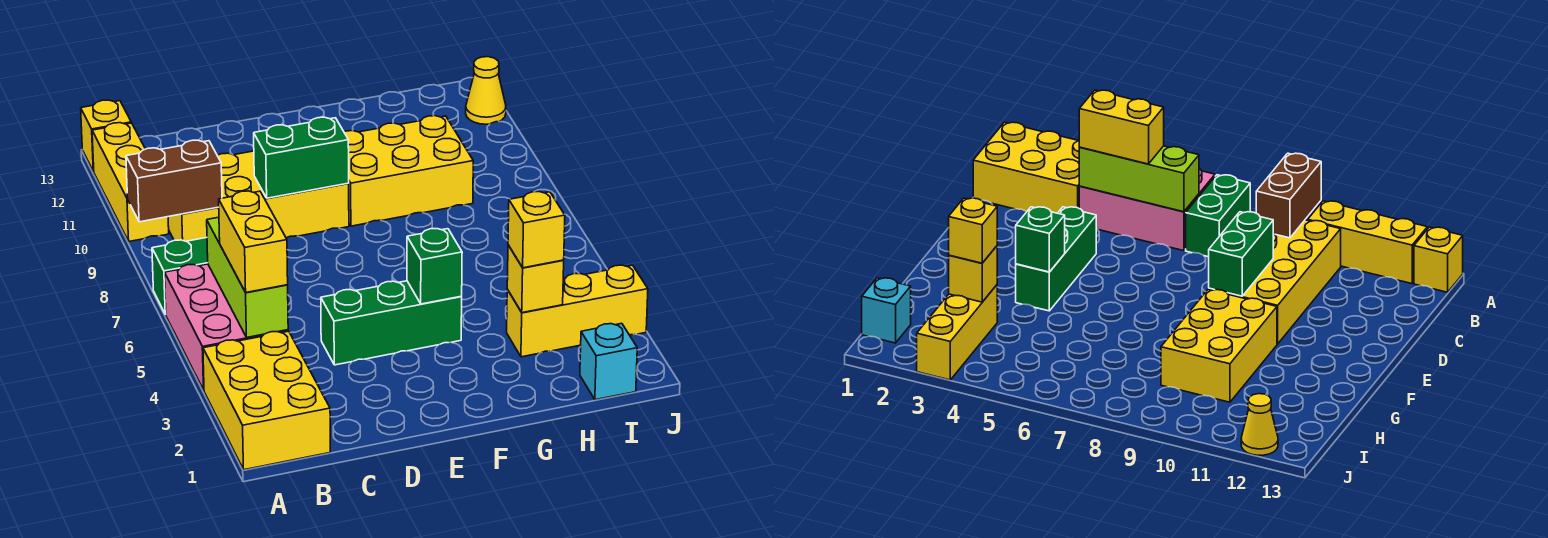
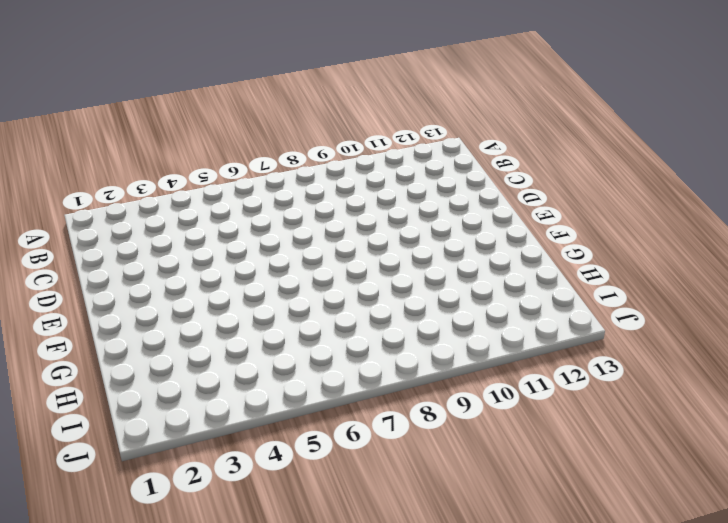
none -> yellow brick A1:B3 level 1
none -> pink brick A4:B6 level 1
none -> green brick A7:B7 level 1

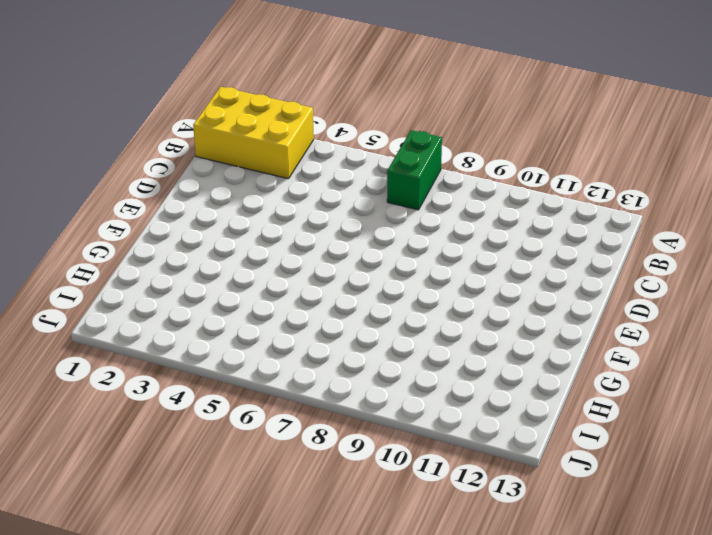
none -> pink brick A4:B6 level 1
none -> yellow brick A10:A12 level 1
none -> yellow brick A13 level 1

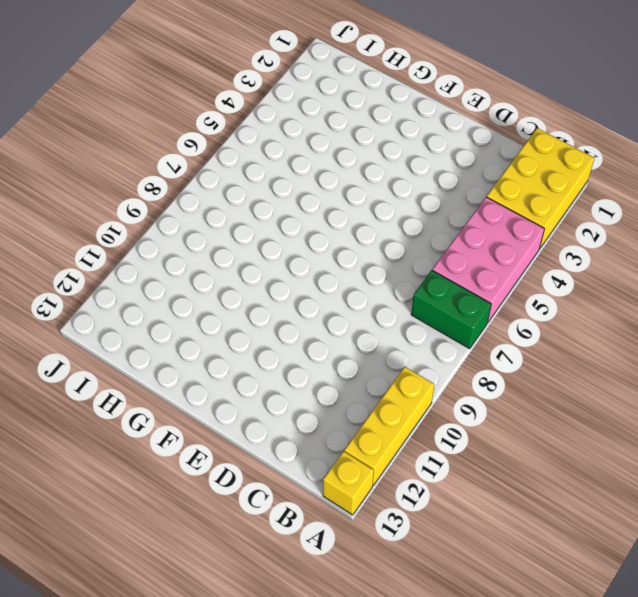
none -> yellow brick B9:E10 level 1
none -> green brick D4:F4 level 1
none -> yellow brick F9:H10 level 1

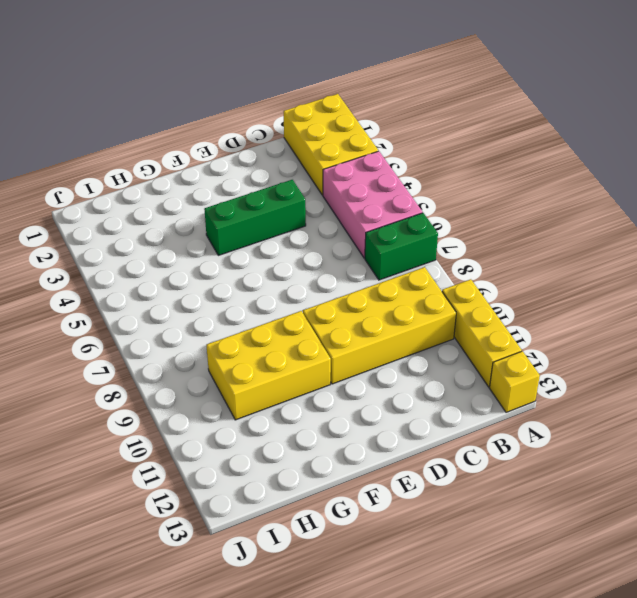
none -> yellow brick H3:J3 level 1
none -> cyan brick I1 level 1
none -> yellow cone J12 level 1

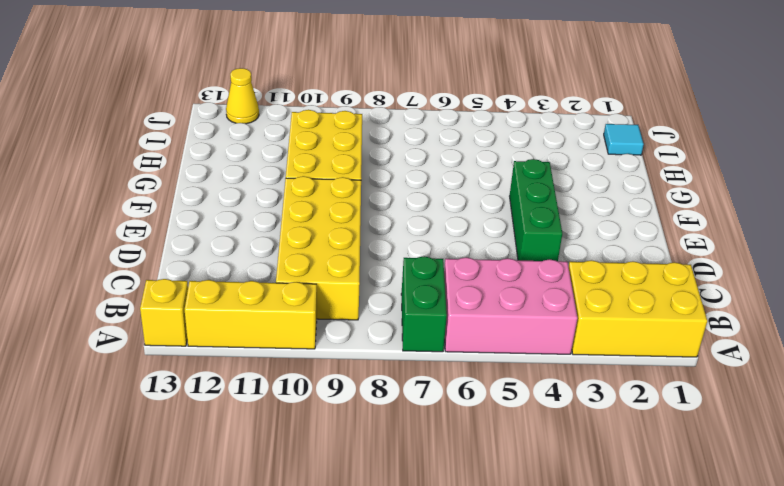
cyan tile I1 level 1 -> cyan brick I1 level 1
none -> yellow brick H3:J3 level 1
none -> brown brick A9:B9 level 2
none -> lime brick B4:B6 level 2

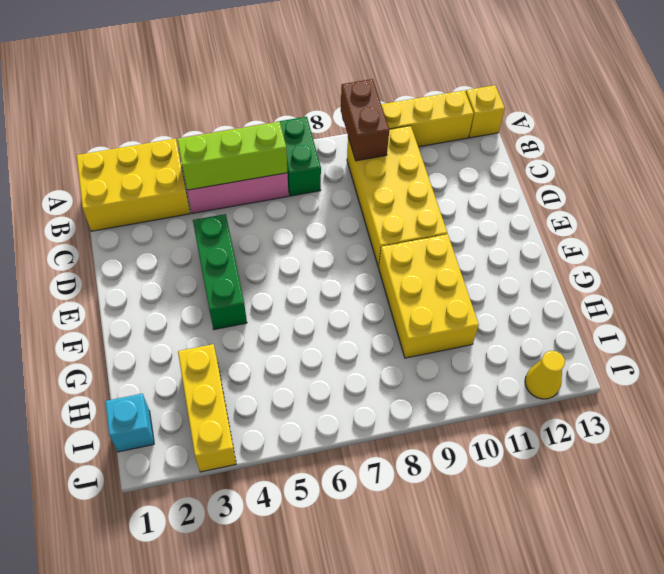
none -> green brick D9:E9 level 2
none -> green brick F4 level 2
none -> yellow brick H3 level 2

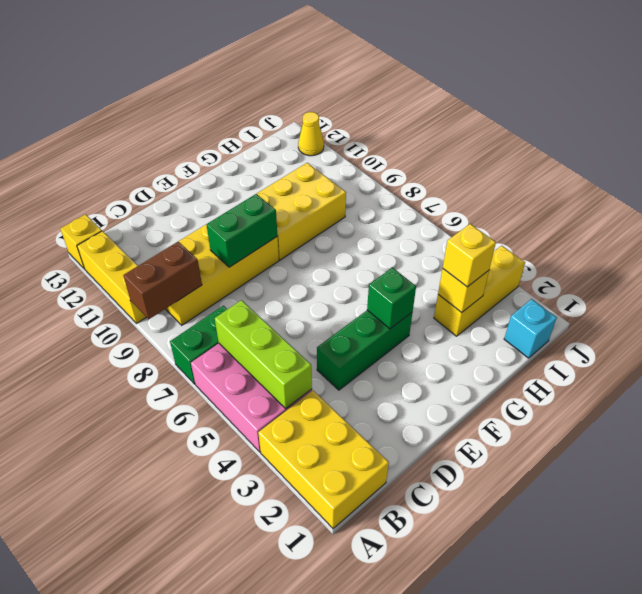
none -> yellow brick B4:B5 level 3

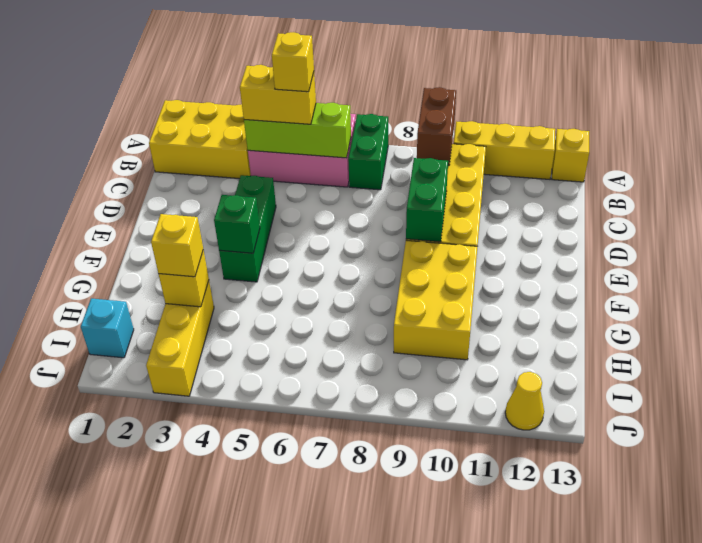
yellow brick B5 level 4 -> none

